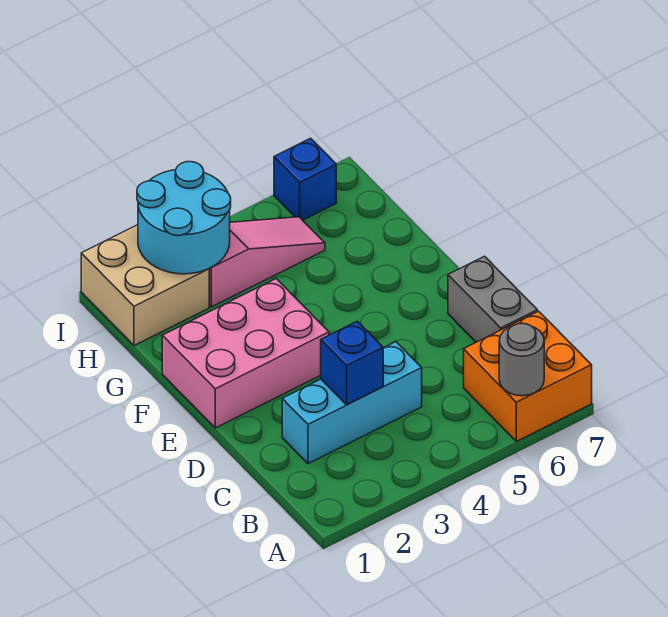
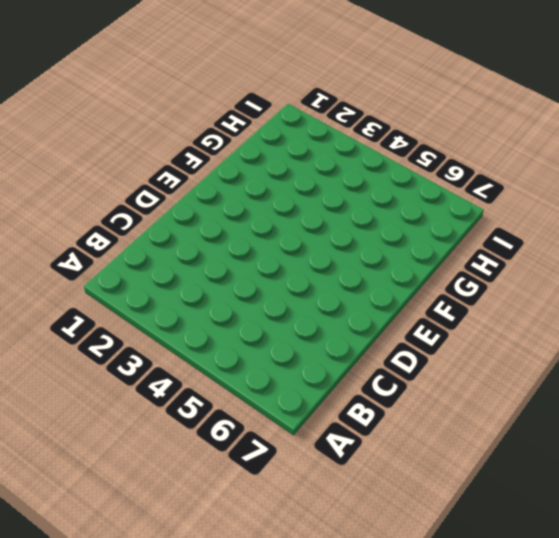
none -> orange brick A6:B7 level 1
none -> cyan brick C2:C4 level 1

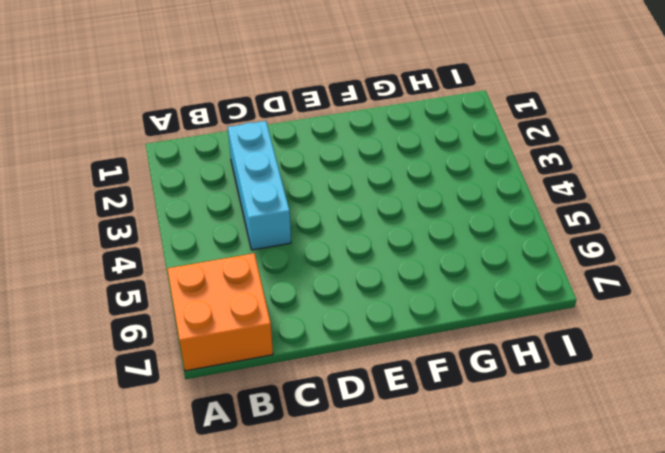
none -> grey brick C7:D7 level 1
none -> pink brick E1:F3 level 1

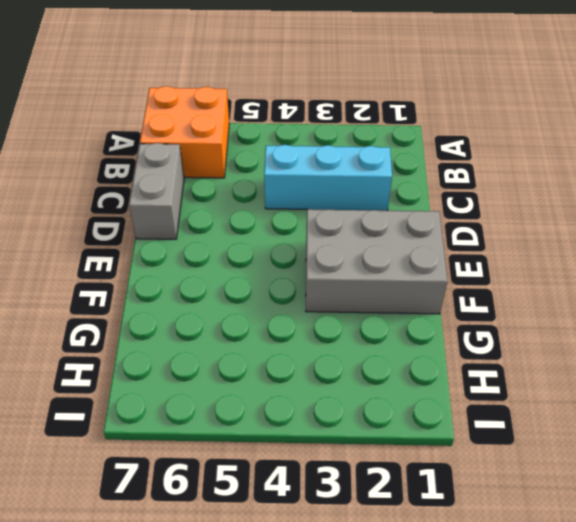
grey brick E1:F3 level 1 -> pink brick E1:F3 level 1
none -> tan brick H1:I2 level 1
none -> pink slope H3:H5 level 1 top 3

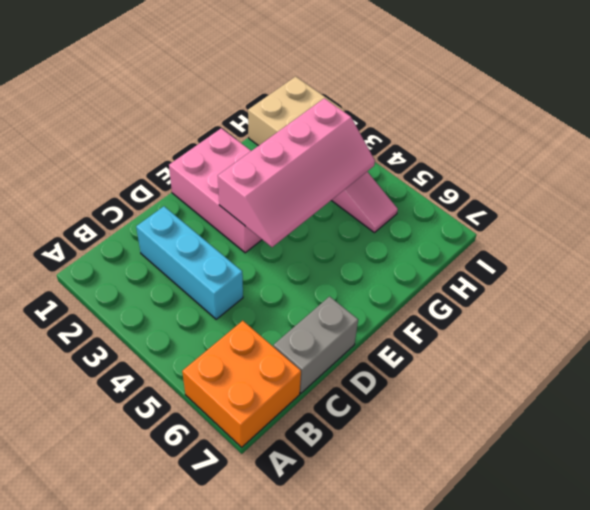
pink slope E3:H4 level 2 top 3 -> cyan round brick H2:I3 level 2
none -> blue brick I6 level 1
none -> grey round brick A6 level 2

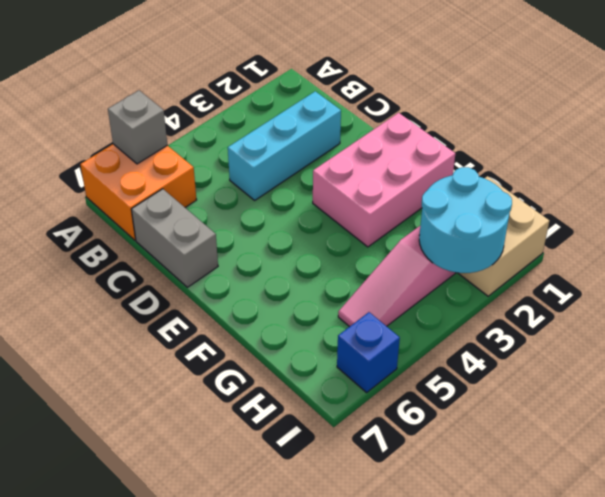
grey brick A6 level 2 -> grey round brick A6 level 2
none -> blue brick C3 level 2

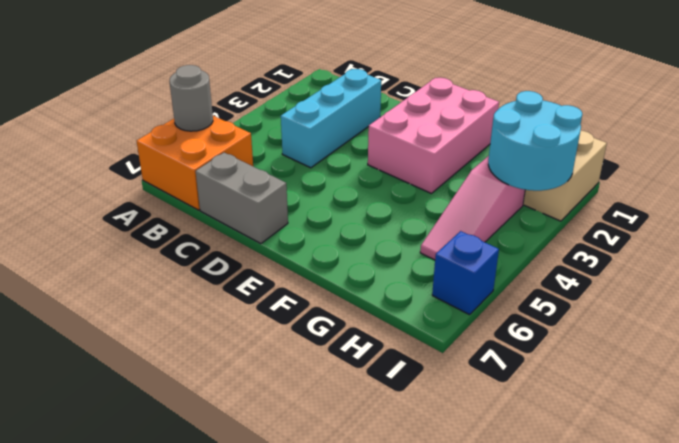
none -> blue brick C3 level 2

